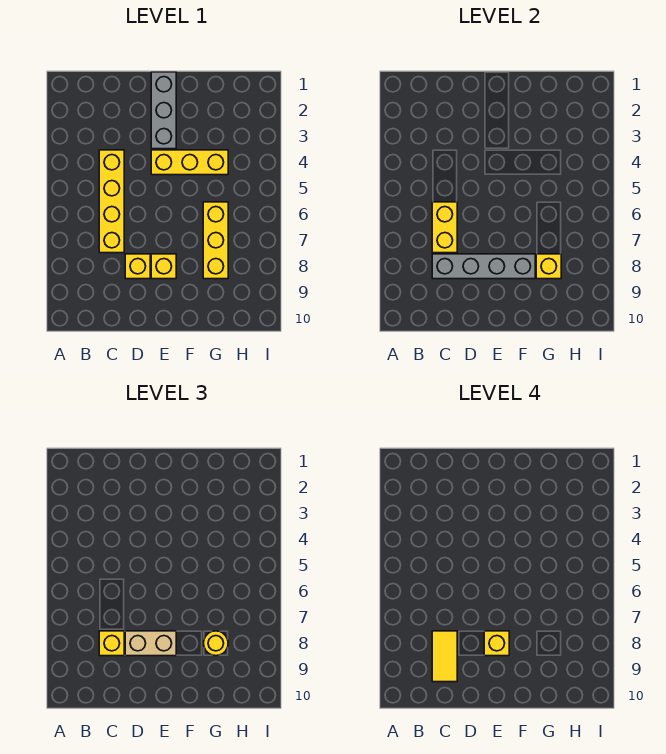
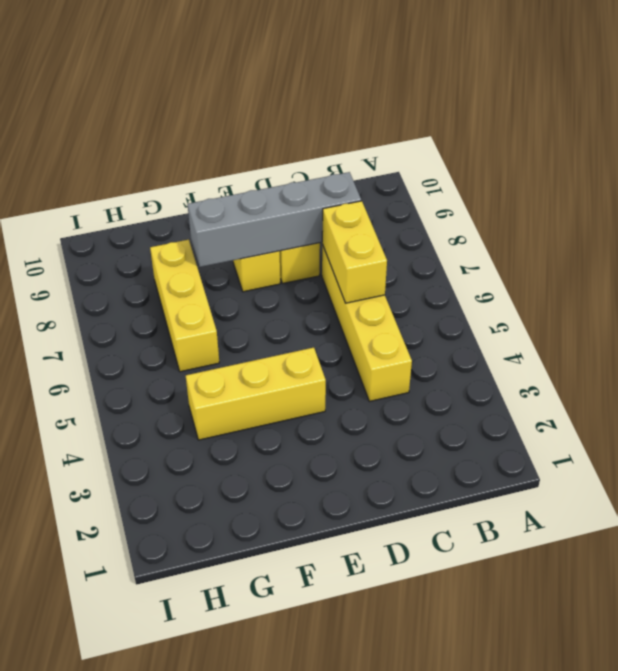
none -> grey brick E1:E3 level 1
none -> yellow brick G8 level 2
none -> yellow brick C8 level 3

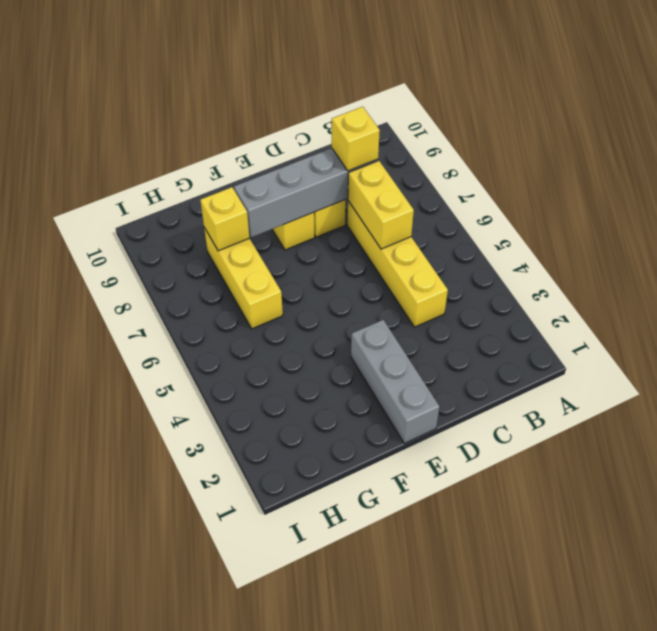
none -> yellow brick E4:G4 level 1
none -> tan brick D8:E8 level 3
none -> yellow round brick G8 level 3

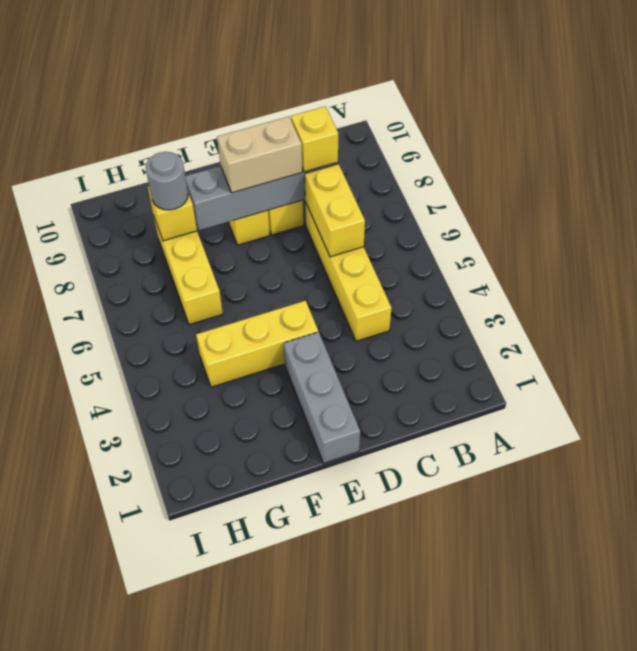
grey round brick G8 level 3 -> yellow round brick G8 level 3
none -> yellow tile C8:C9 level 4
none -> yellow brick E8 level 4

